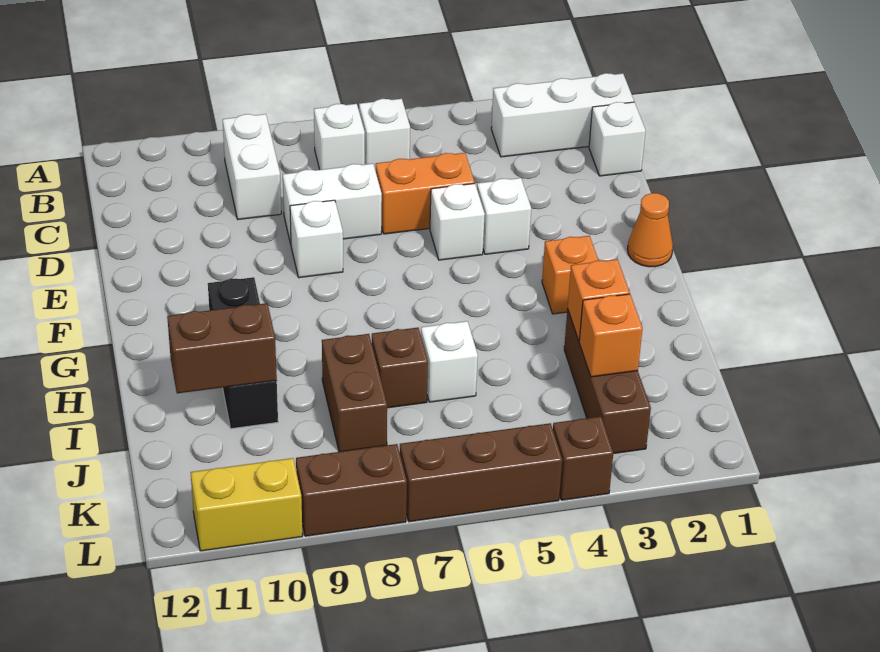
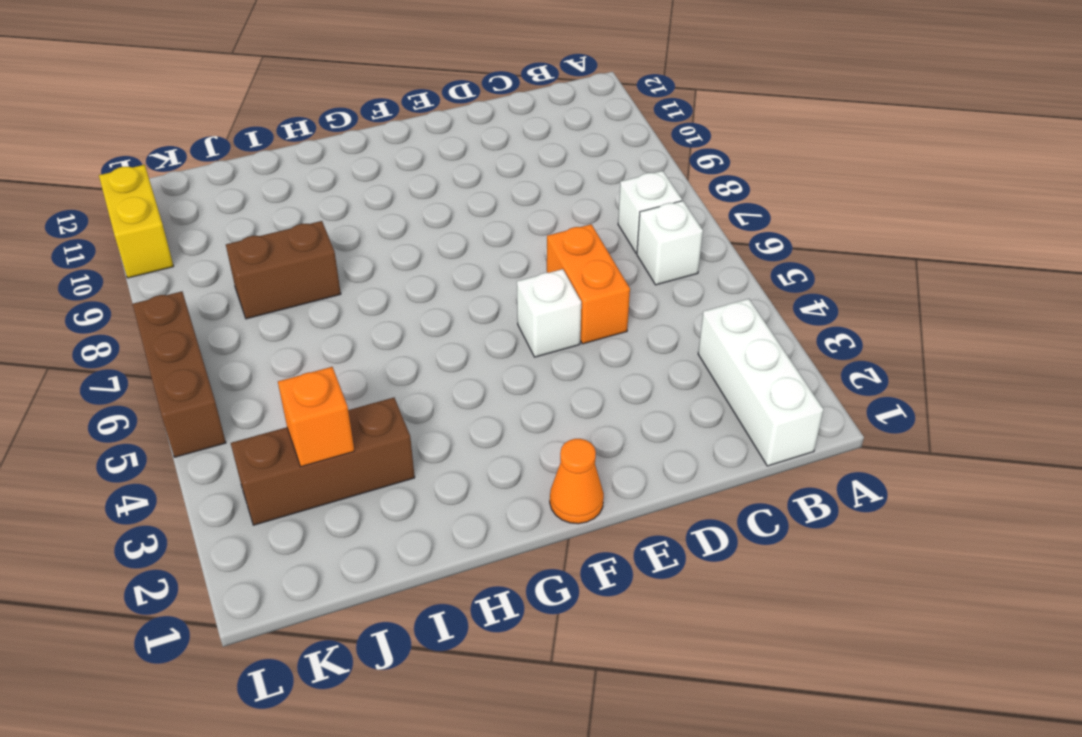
none -> white brick B9:C9 level 1
none -> white brick C1 level 1
none -> white brick D7:D8 level 1

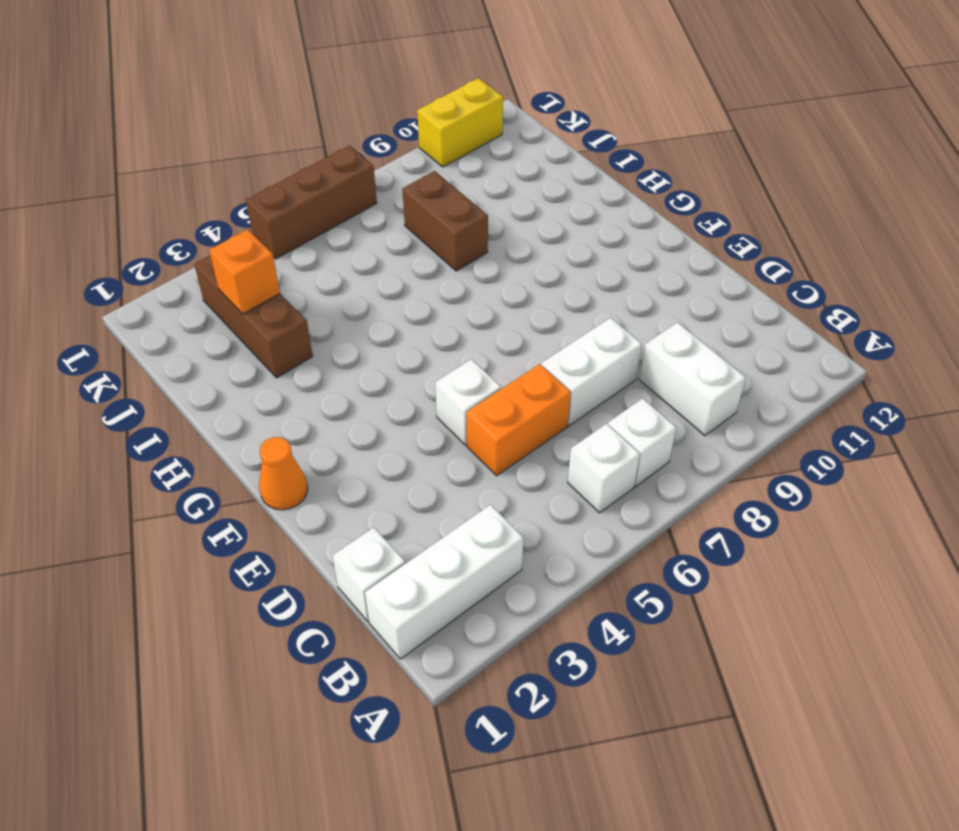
none -> white brick E4 level 1
none -> white brick E8 level 1
none -> orange brick G3 level 1

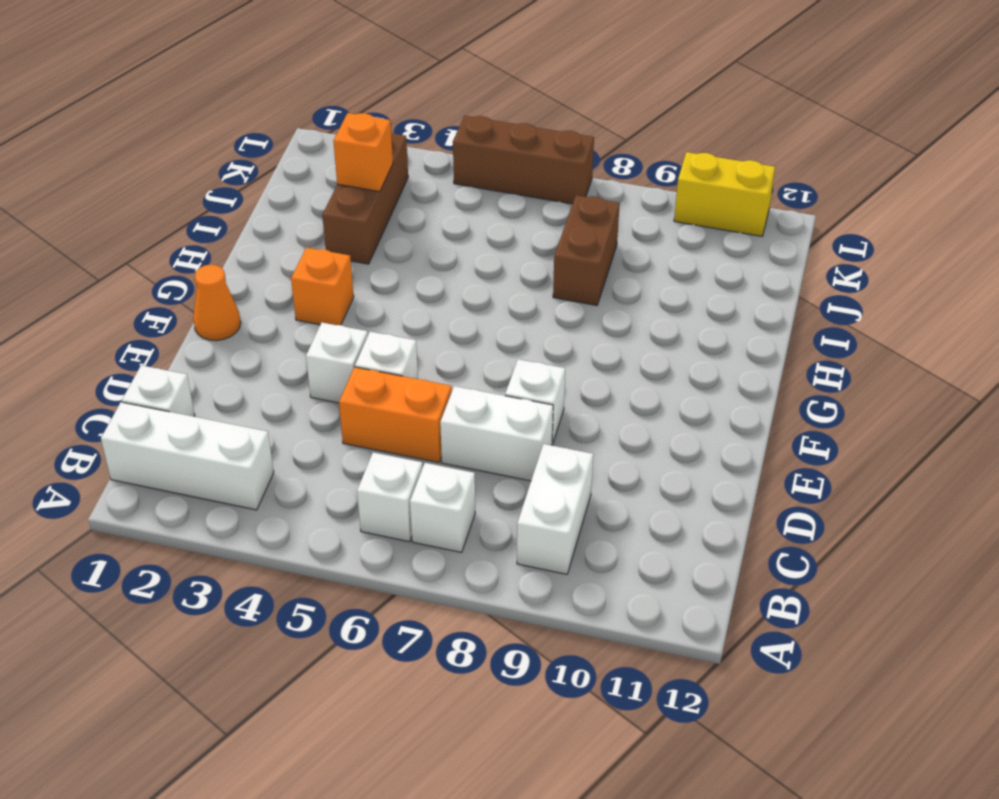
none -> black brick G10:I10 level 1
none -> white brick I6 level 1
none -> brown brick I7 level 1

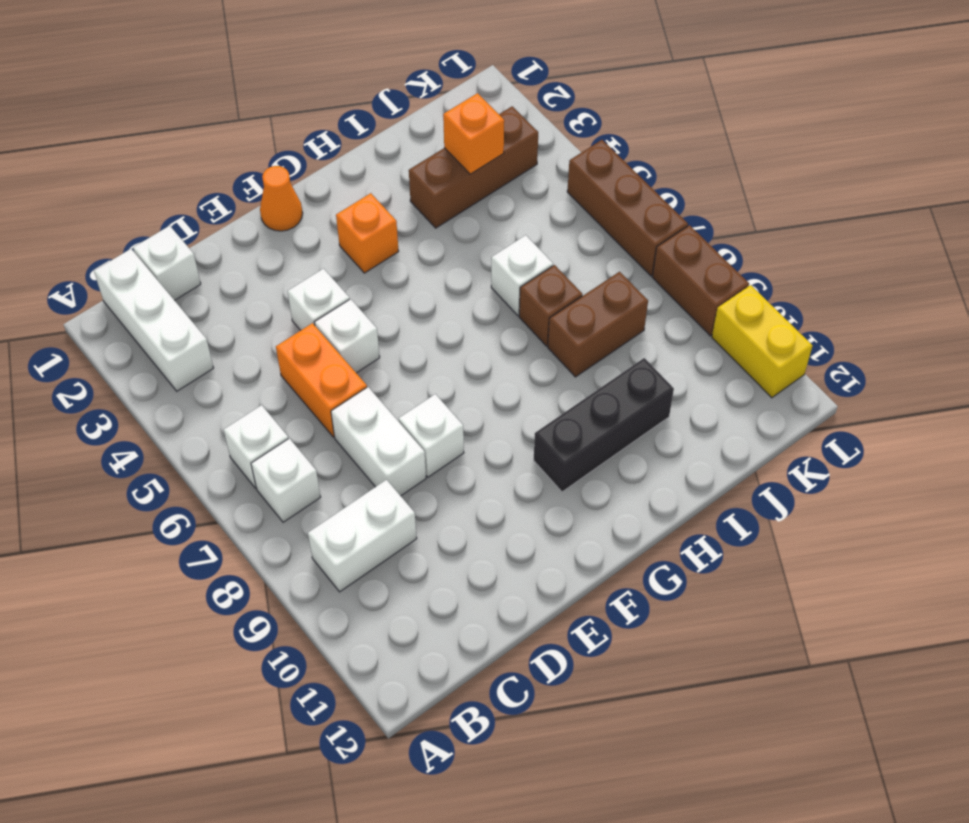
none -> brown brick L4 level 1
none -> orange brick I3 level 2
none -> brown brick I10:I11 level 2

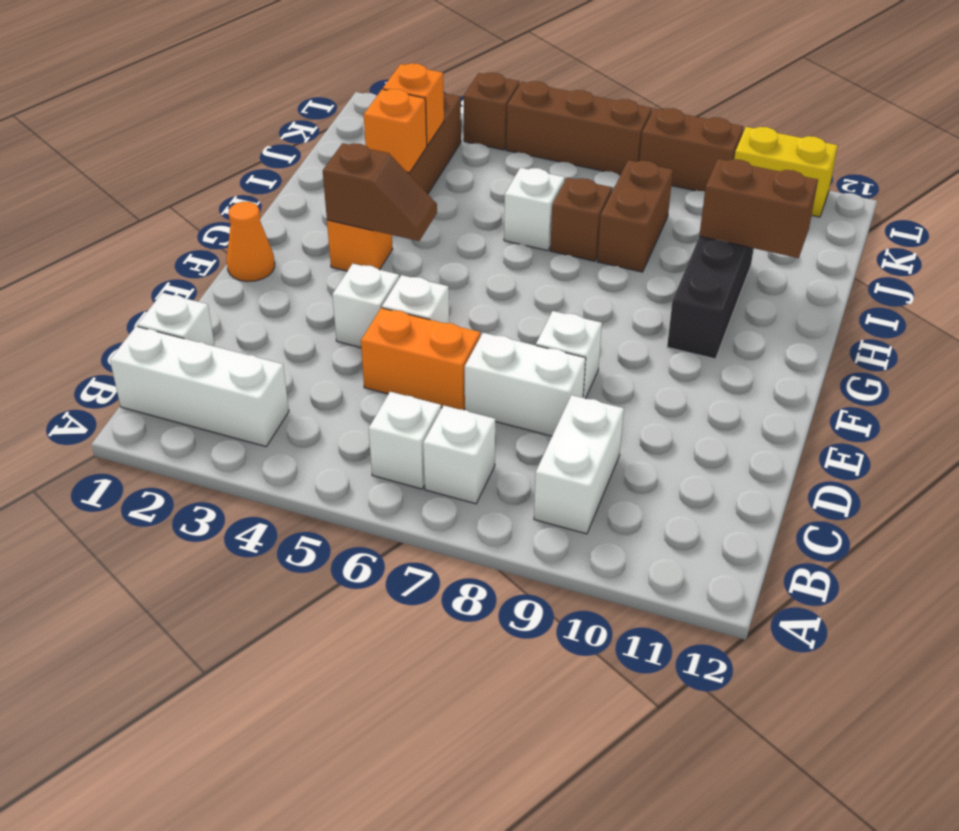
brown slope G3:G4 level 2 top 3 -> none

